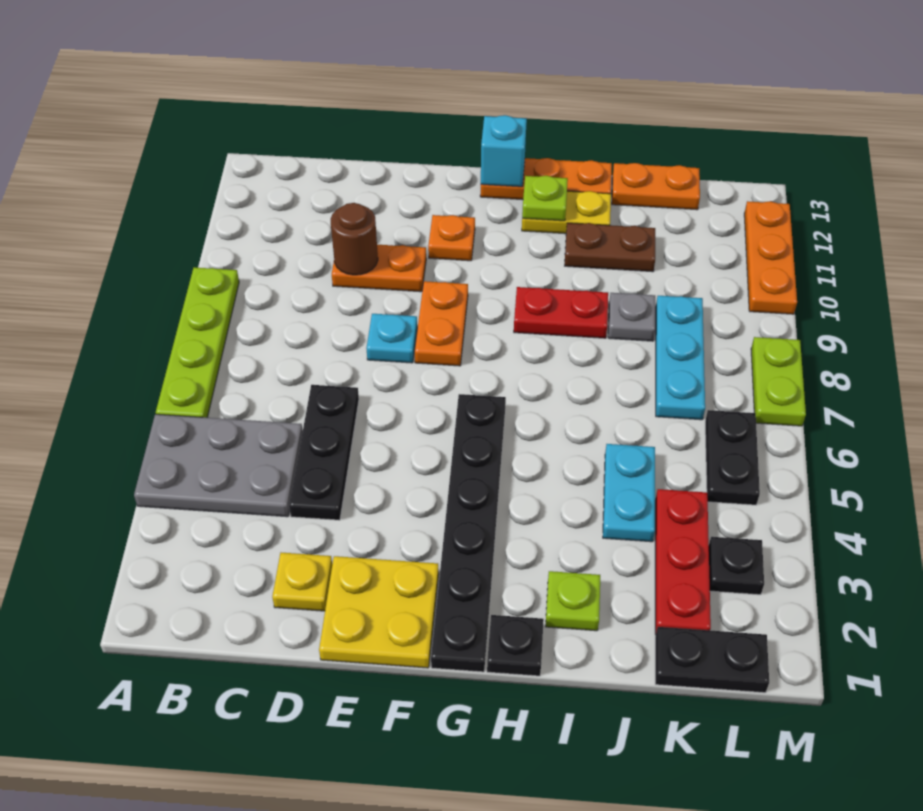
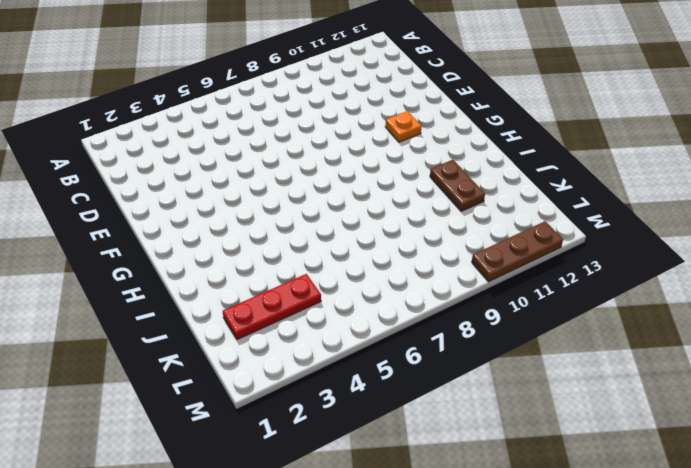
brown plate M10:M12 level 1 -> orange plate M10:M12 level 1
none -> grey plate A4:C5 level 1
none -> lime plate A6:A9 level 1
none -> yellow plate D2 level 1

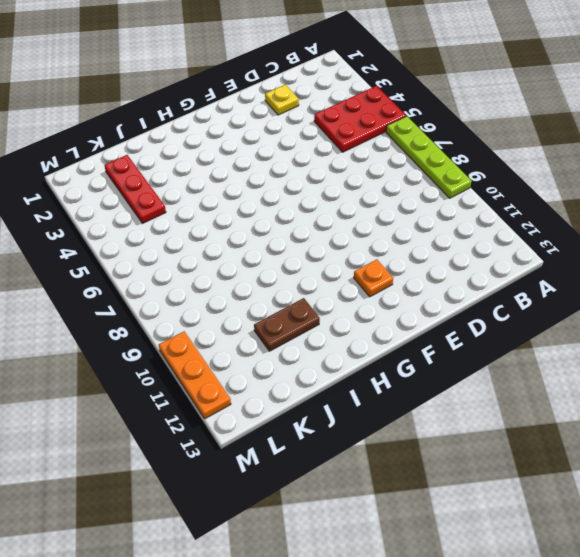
red plate A4:C5 level 1 -> grey plate A4:C5 level 1
none -> black plate D4:D6 level 1
none -> orange plate D10:E10 level 1
none -> yellow plate E1:F2 level 1

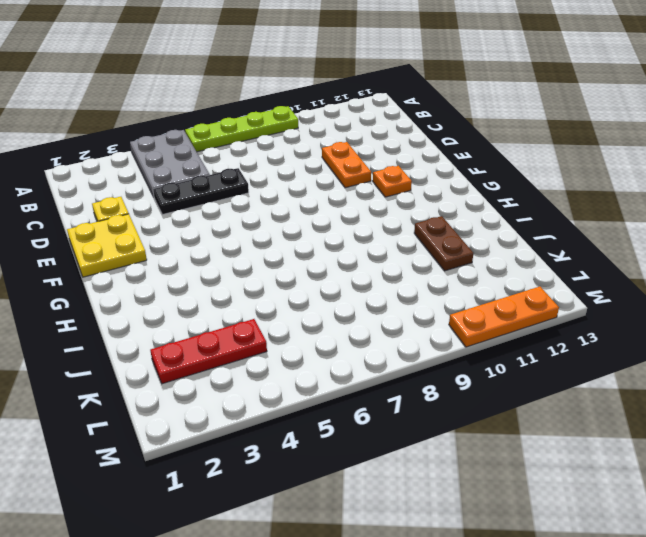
none -> cyan plate E8 level 1
none -> orange plate F8:F9 level 1
none -> black plate G1:G6 level 1

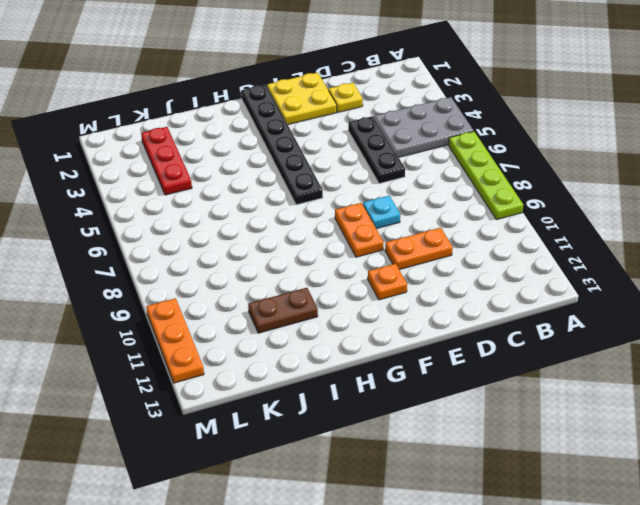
none -> orange plate G13:I13 level 1
none -> black plate H1 level 1
none -> red plate H9:I9 level 1

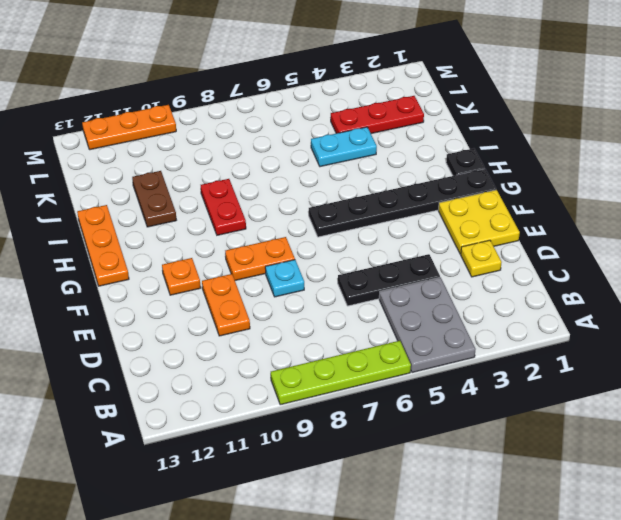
none -> yellow plate H12:I12 level 1
none -> lime plate I2 level 1
none -> grey plate J9 level 1

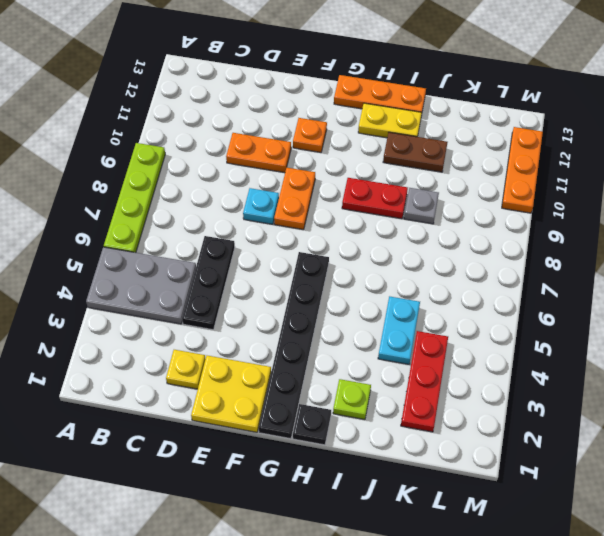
none -> orange plate J13:K13 level 1
none -> black plate K1:L1 level 1
none -> cyan plate K7:K9 level 1

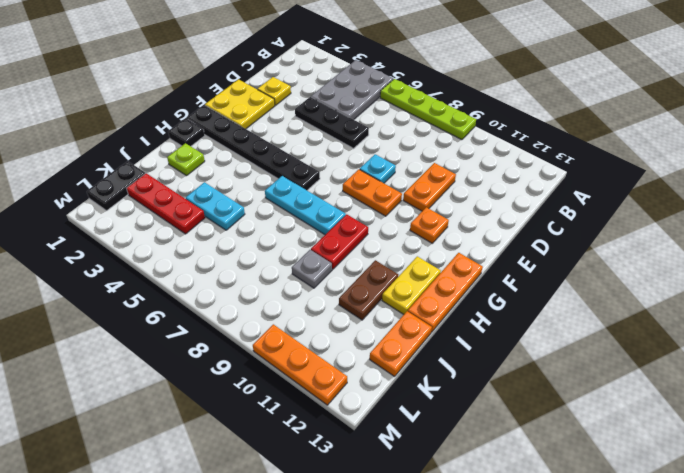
cyan plate H6:H8 level 1 -> cyan plate K7:K9 level 1
none -> black plate L3 level 1
none -> black plate L5:L6 level 1
none -> lime plate M7:M8 level 1

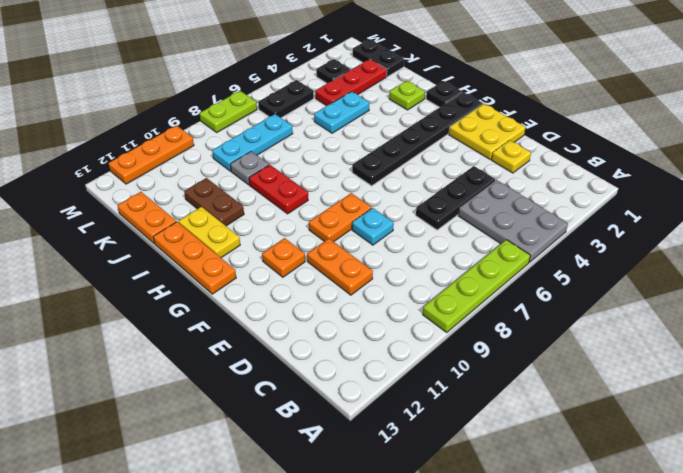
none -> brown round brick D10 level 2
none -> cyan brick G13 level 2
none -> lime plate H12 level 2

